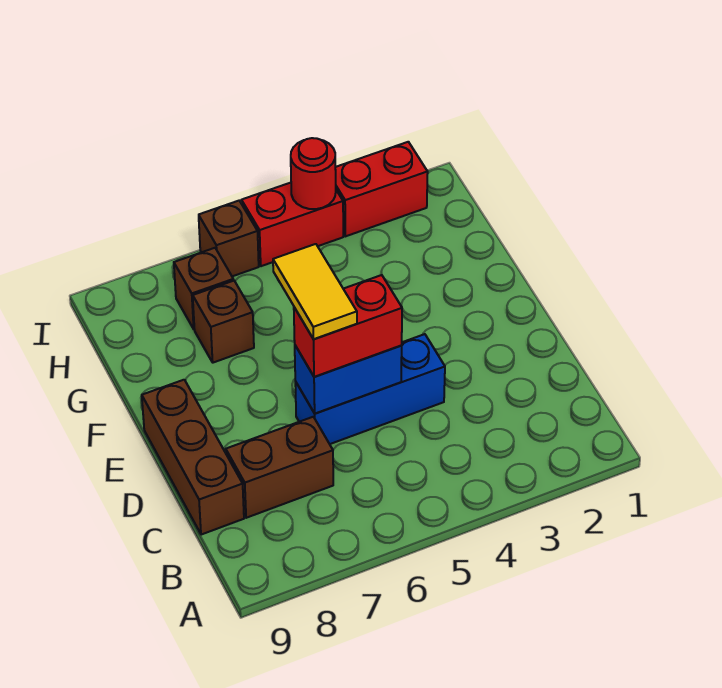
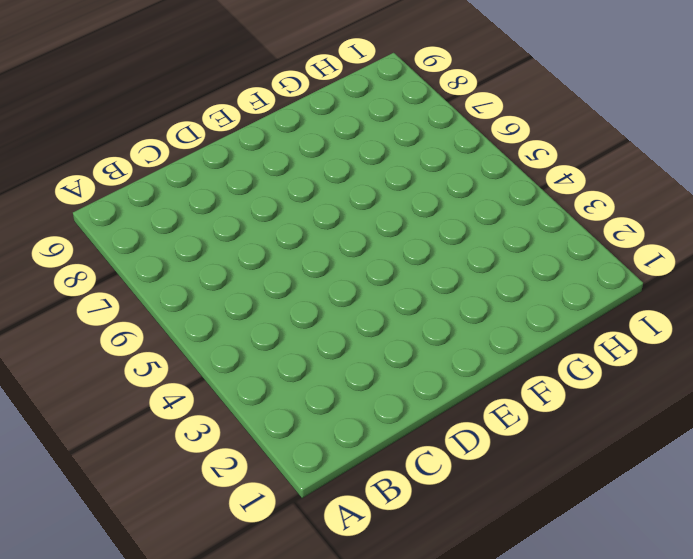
none -> brown brick C7:C8 level 1
none -> brown brick C9:E9 level 1
none -> blue brick D4:D6 level 1

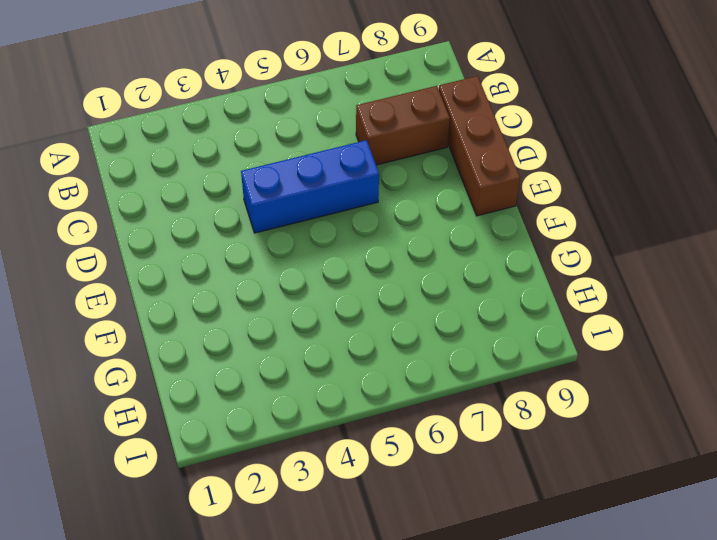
none -> brown brick G7 level 1
none -> brown brick H7 level 1
none -> red brick I2:I3 level 1

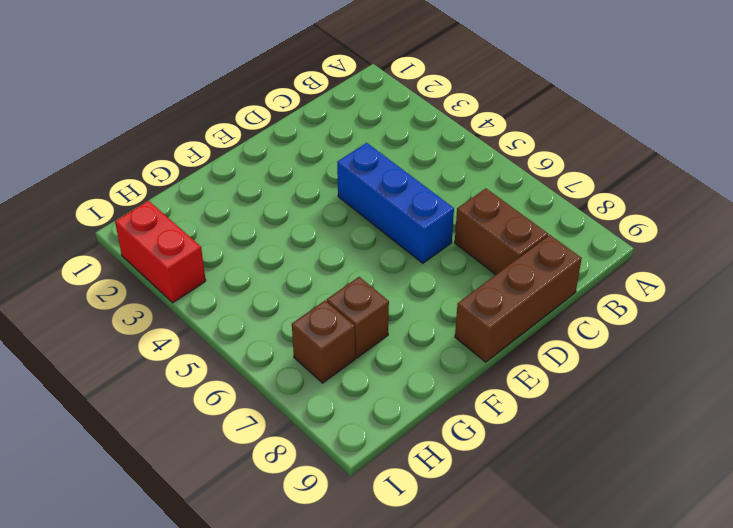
none -> red brick I4:I5 level 1
none -> brown brick I6 level 1
none -> blue brick D5:D6 level 2

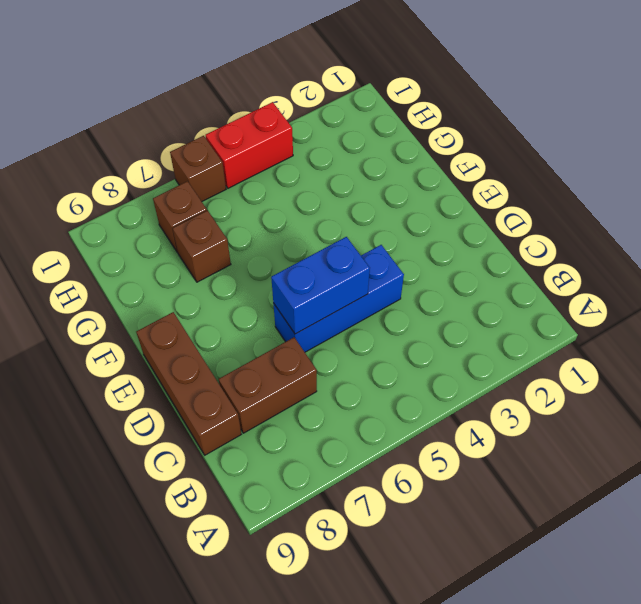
none -> red brick I2:I3 level 1
none -> red round brick I4 level 2
none -> red brick D5:D6 level 3

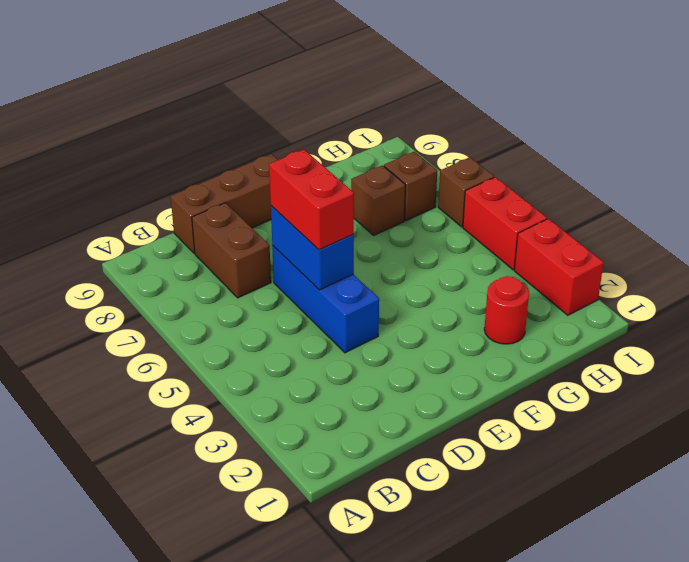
red round brick G2 level 1 -> red round brick I4 level 2
none -> yellow tile D6:E6 level 4

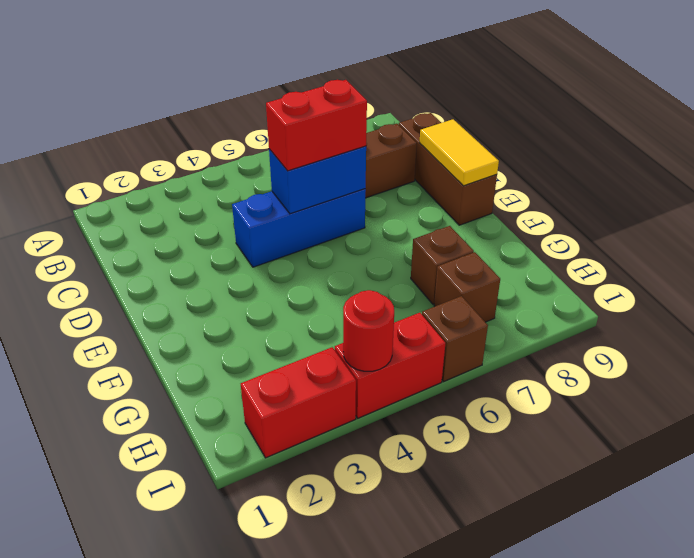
yellow tile D9:E9 level 2 -> yellow tile D6:E6 level 4

